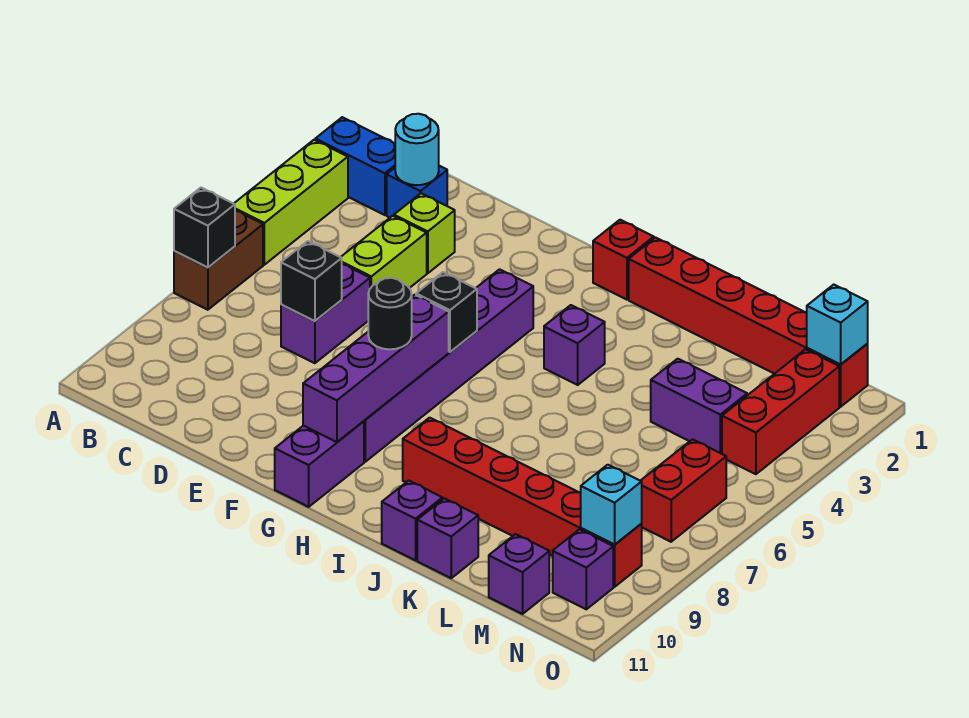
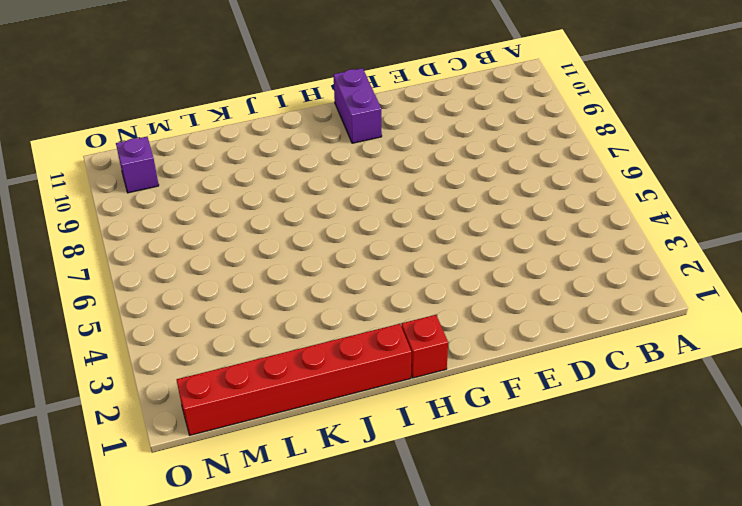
none -> blue brick A2:B2 level 1
none -> lime brick A3:A5 level 1
none -> brown brick A6:A7 level 1

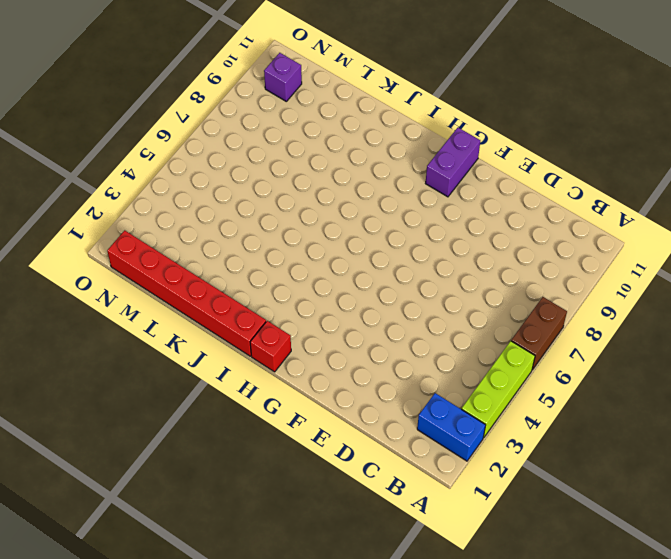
none -> blue brick C2 level 1
none -> lime brick D3 level 1
none -> lime brick D4:D5 level 1

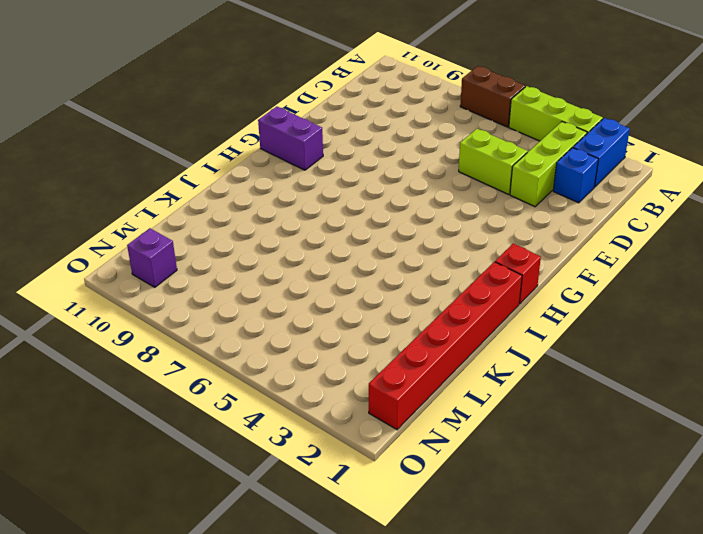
lime brick B3:D3 level 1 -> lime brick D3 level 1
none -> purple brick D6:D7 level 1
none -> purple brick G4:G9 level 1
none -> purple brick I4 level 1

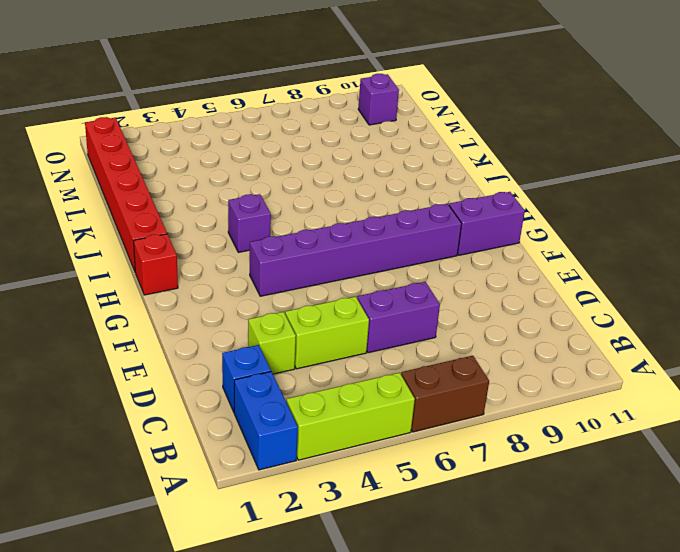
none -> red brick I9:N9 level 1
none -> purple brick J11 level 1
none -> purple brick K11 level 1

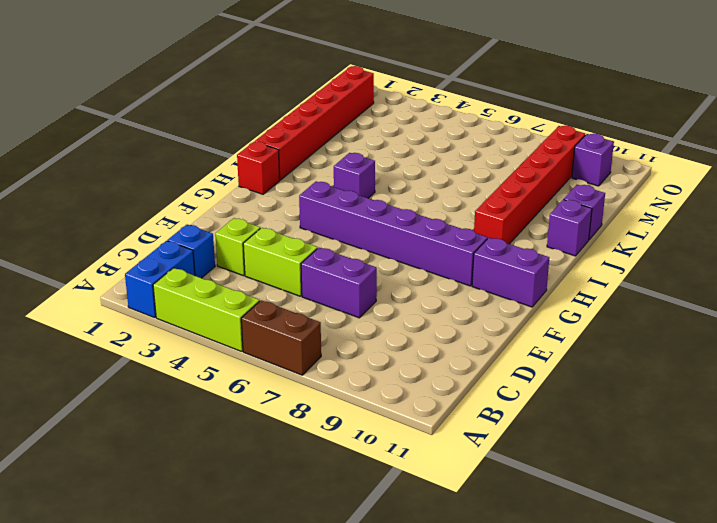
none -> purple brick L4:M4 level 1
none -> purple brick M11 level 1
none -> red brick N2:N4 level 1

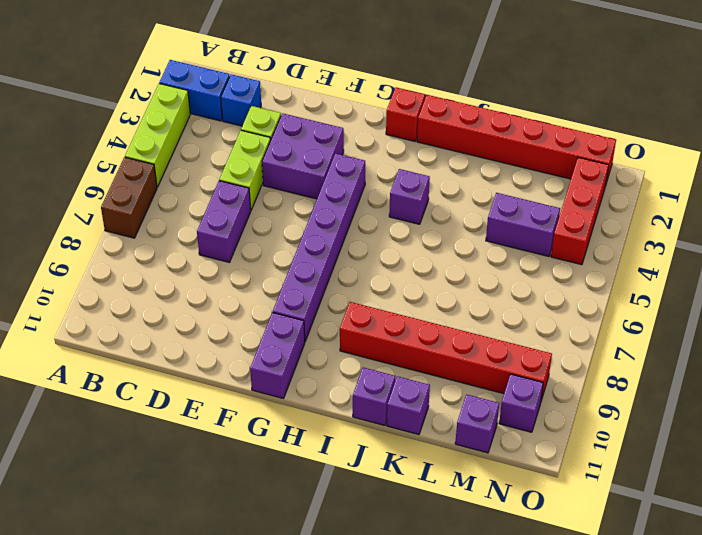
purple brick E3:F4 level 1 -> none
none -> red brick N6:N7 level 1
none -> black brick A7 level 2
none -> cyan round brick C2 level 2

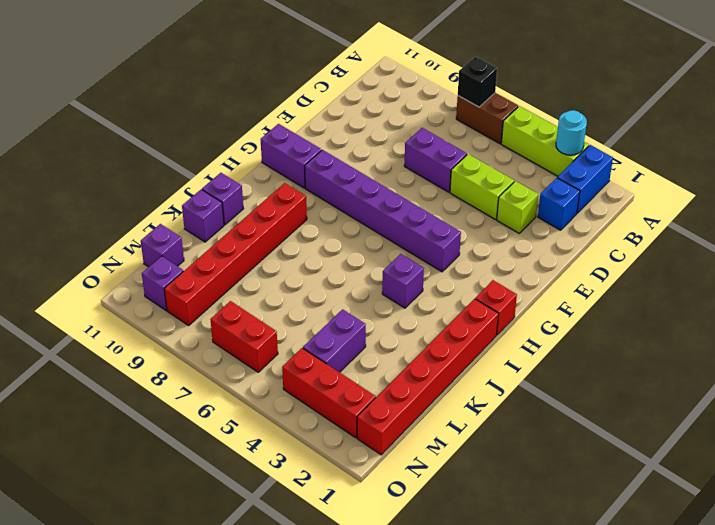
cyan round brick A3 level 2 -> cyan round brick C2 level 2
none -> black brick D7 level 2
none -> black brick G6 level 2
none -> purple brick G7:G10 level 2

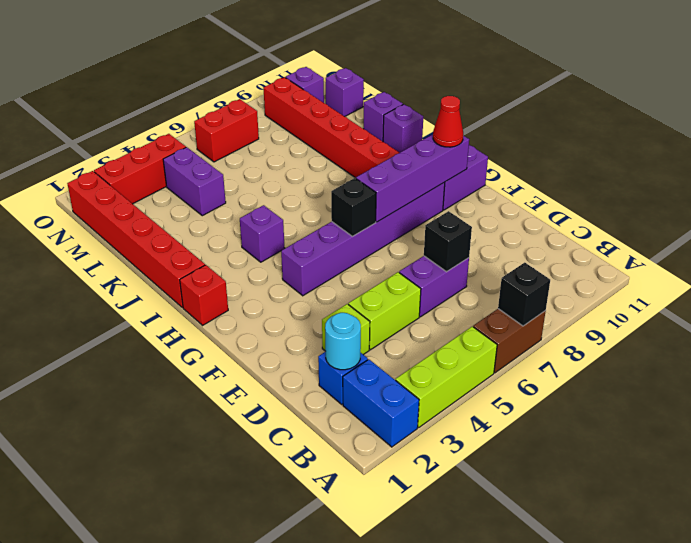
red cone G10 level 3 -> none
none -> cyan brick N1 level 2
none -> cyan brick N9 level 2
none -> black round brick G8 level 3

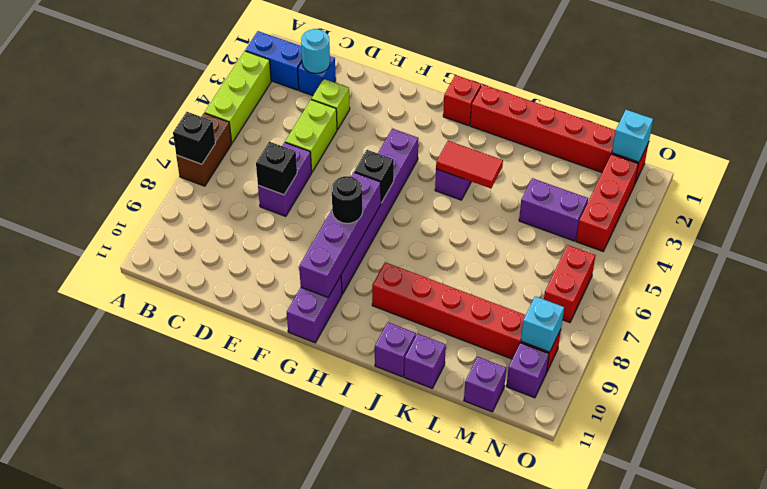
red tile I4:J4 level 2 -> none

